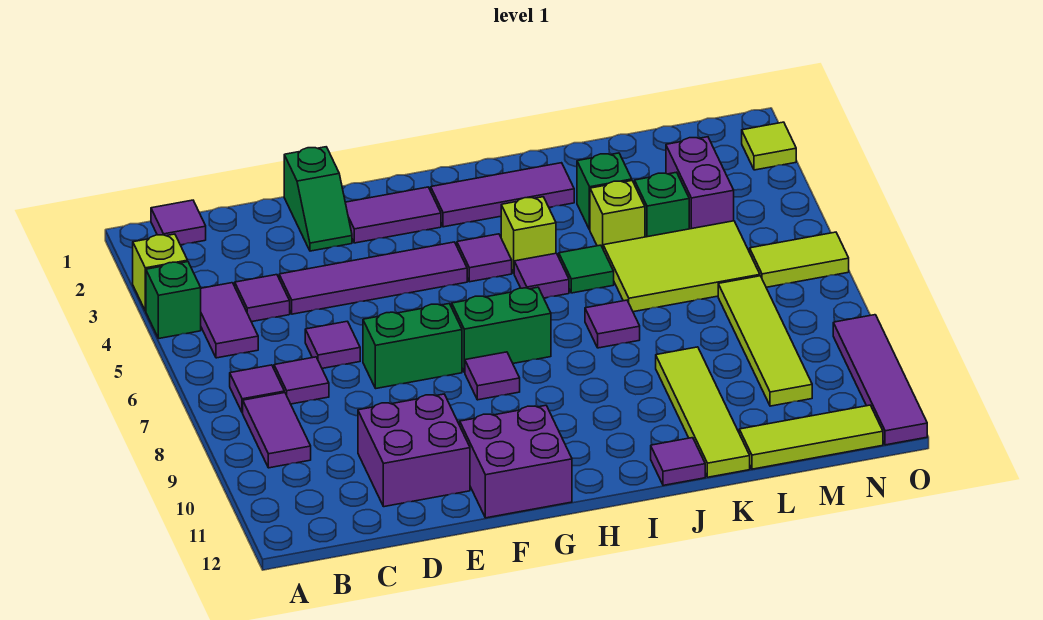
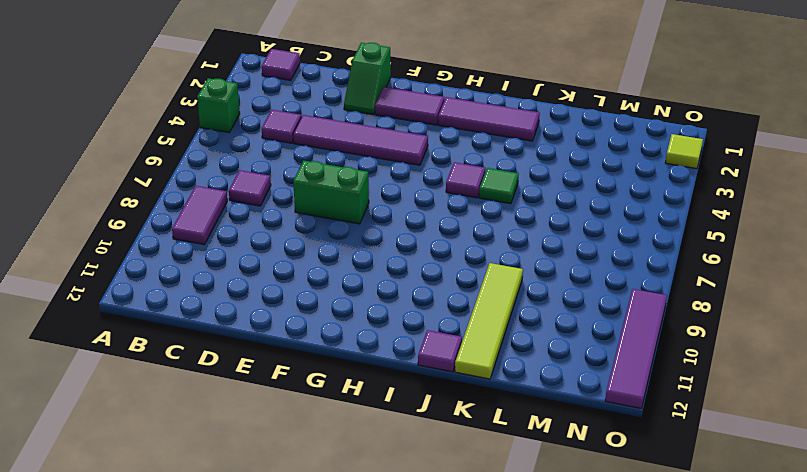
none -> lime brick A3 level 1
none -> purple tile B4:B5 level 1
none -> purple tile B7 level 1
none -> purple tile D6 level 1

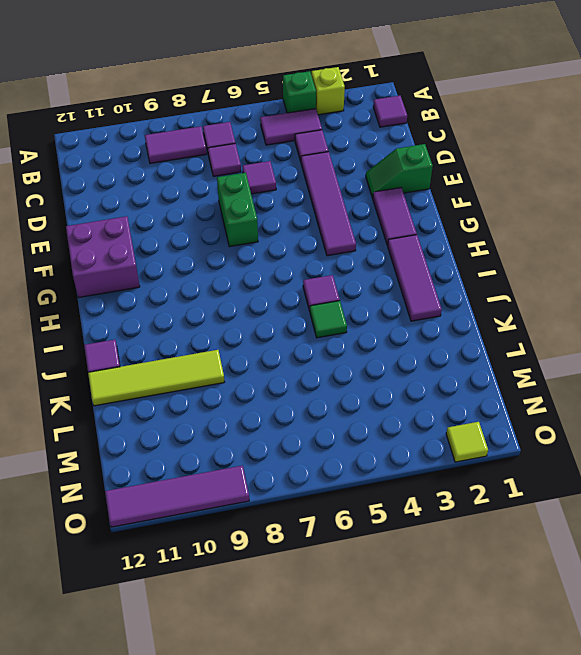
none -> purple brick D10:E11 level 1
none -> green brick G7:H7 level 1
none -> purple tile G8 level 1
none -> purple tile H4 level 1

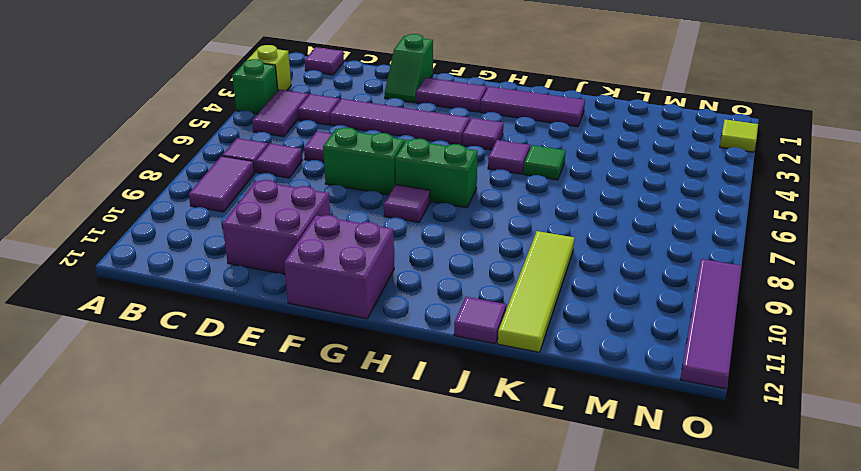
none -> lime brick I4 level 1
none -> purple tile J7 level 1
none -> green brick K3 level 1
none -> lime brick K4 level 1

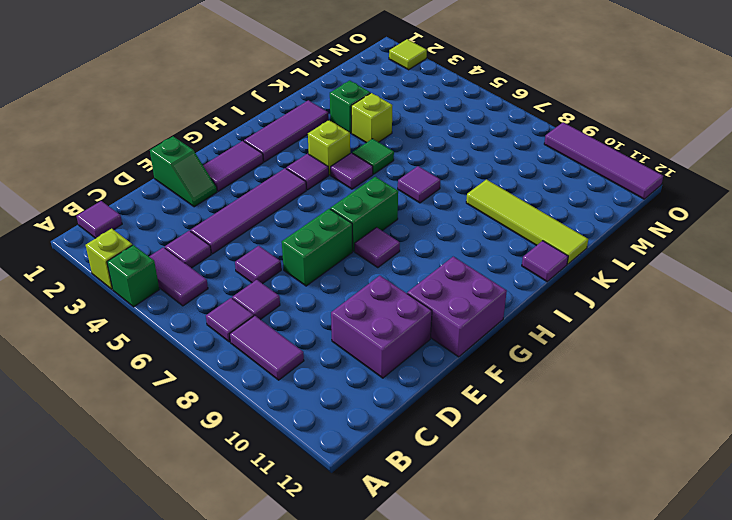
none -> lime tile K5:M6 level 1
none -> green brick L4 level 1
none -> lime tile L12:N12 level 1
none -> purple brick M3:M4 level 1

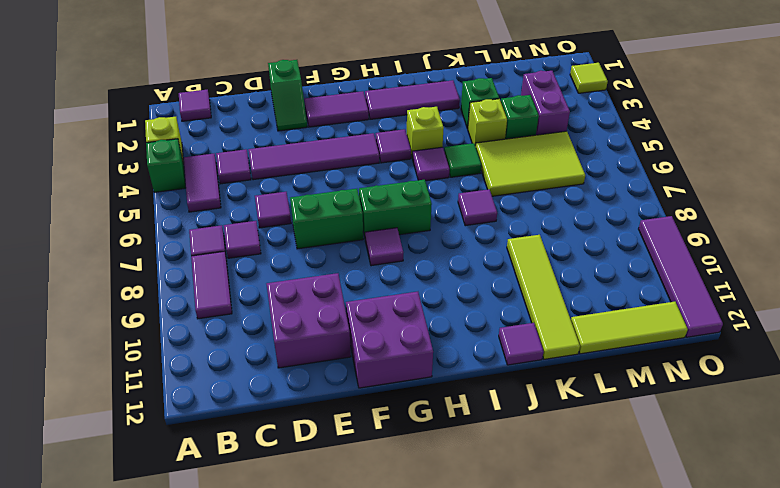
none -> lime tile M7:M10 level 1
none -> lime tile N6:O6 level 1

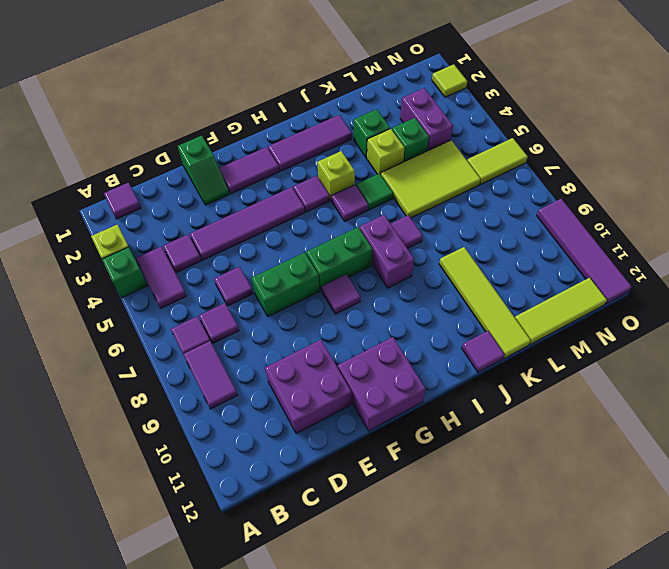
purple brick I7:I8 level 1 -> none
none -> lime tile M7:M10 level 1

